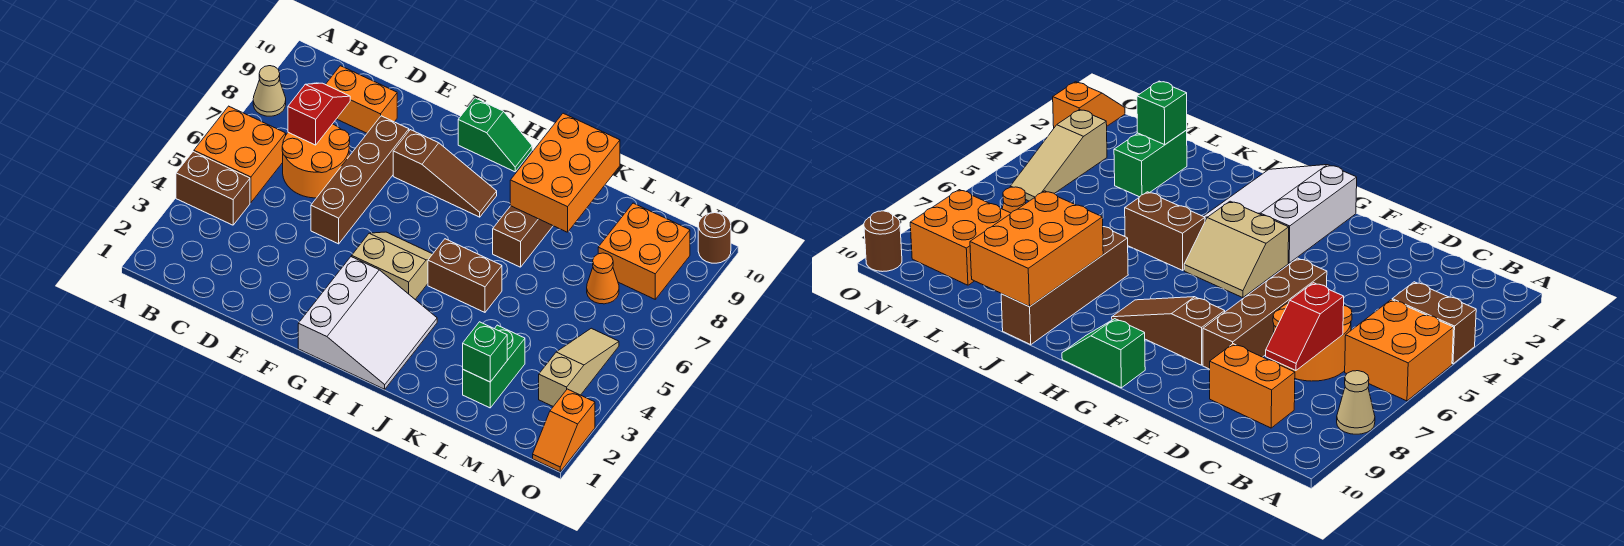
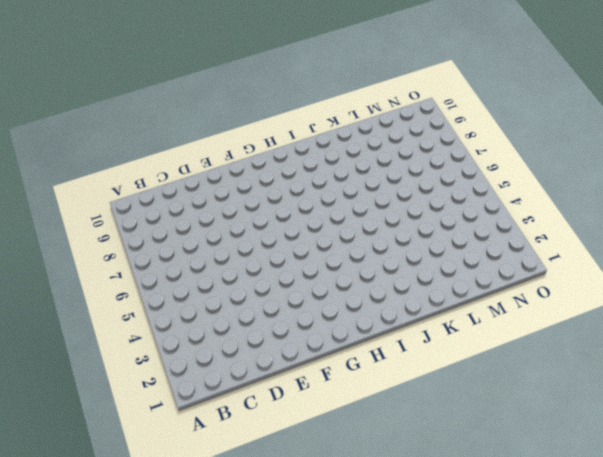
none -> brown brick A4:B4 level 1
none -> orange brick A5:B6 level 1
none -> tan cone A8 level 1

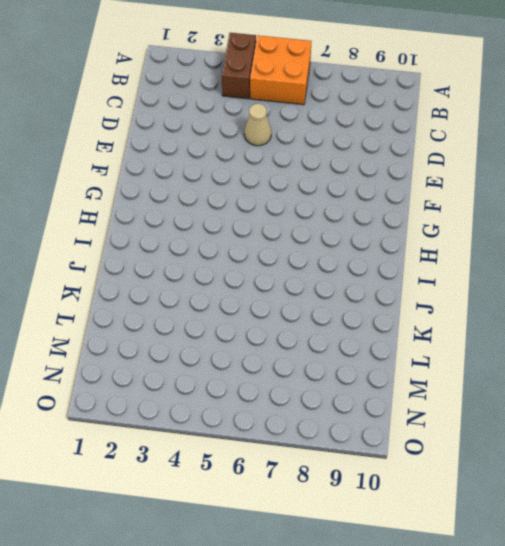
tan cone D5 level 1 -> tan cone A8 level 1
none -> orange round brick C6:D7 level 1
none -> orange brick C9:D9 level 1
none -> brown brick E5:E8 level 1

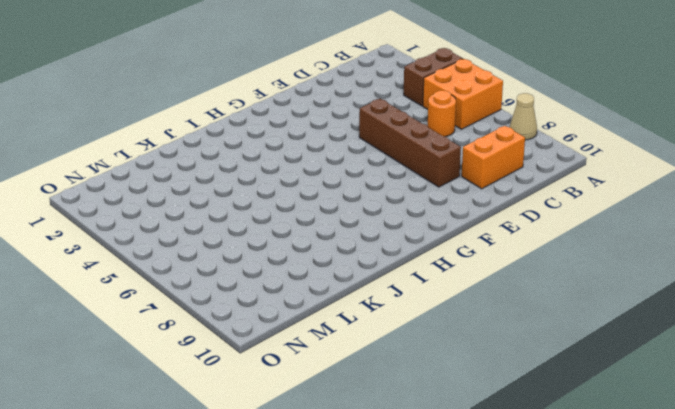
orange round brick C6 level 1 -> orange round brick C6:D7 level 1
none -> brown slope F8:H8 level 1 top F
none -> white slope G1:I3 level 1 top G
none -> tan slope G4:H5 level 1 top 4

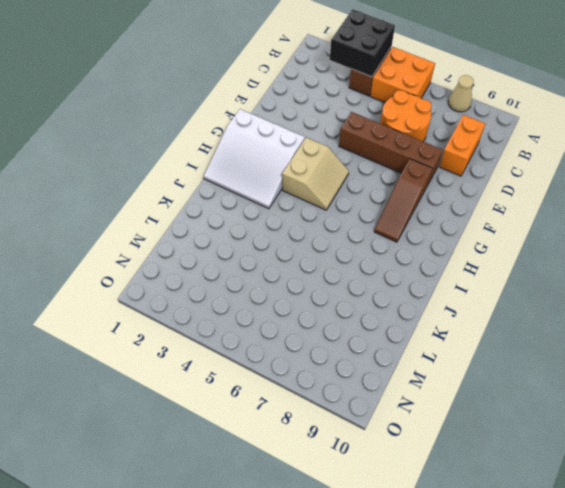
black brick A3:B4 level 2 -> none
none -> green slope G10:H10 level 1 top G
none -> brown brick I5:J5 level 1
none -> brown brick J7:J10 level 1

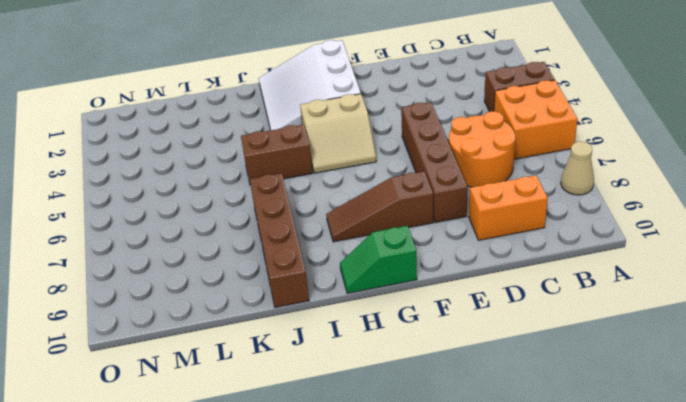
none -> green brick L2:L3 level 1
none -> orange cone M7 level 1
none -> orange brick M8:N9 level 1

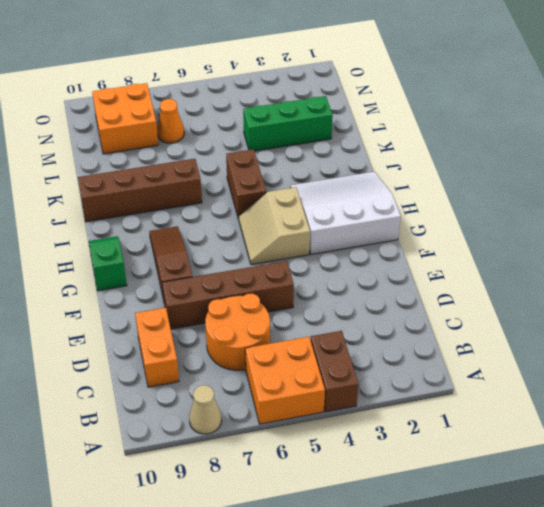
green brick L2:L4 level 1 -> green brick L2:L3 level 1
none -> tan slope N3:N5 level 1 top 3
none -> orange slope O1:O2 level 1 top 2
none -> brown round brick O10 level 1

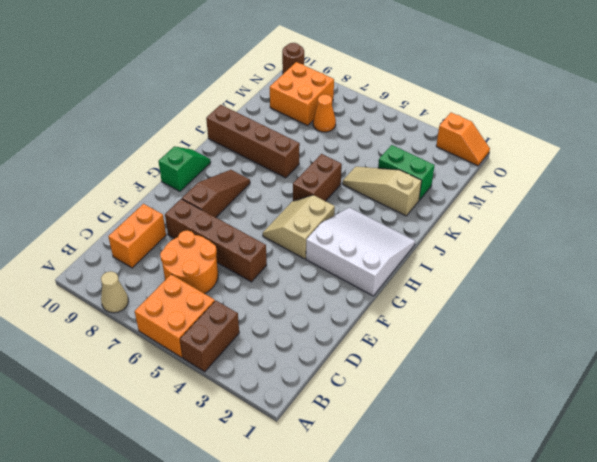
tan slope K2:K4 level 1 top 2 -> tan slope N3:N5 level 1 top 3
none -> red slope C7:C8 level 2 top 7
none -> orange brick J8:K10 level 2
none -> green brick L2 level 2

